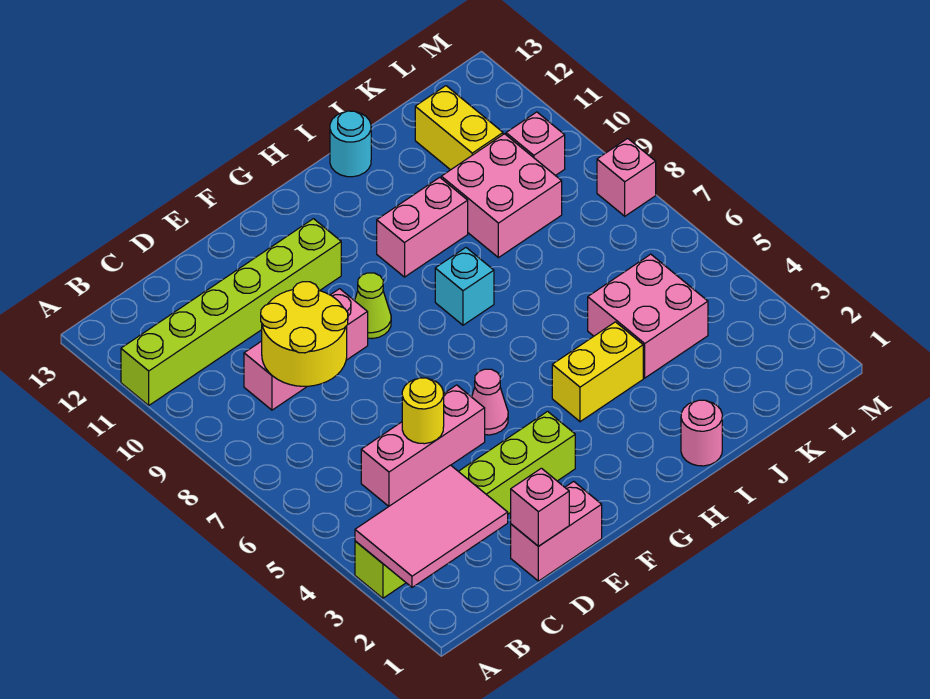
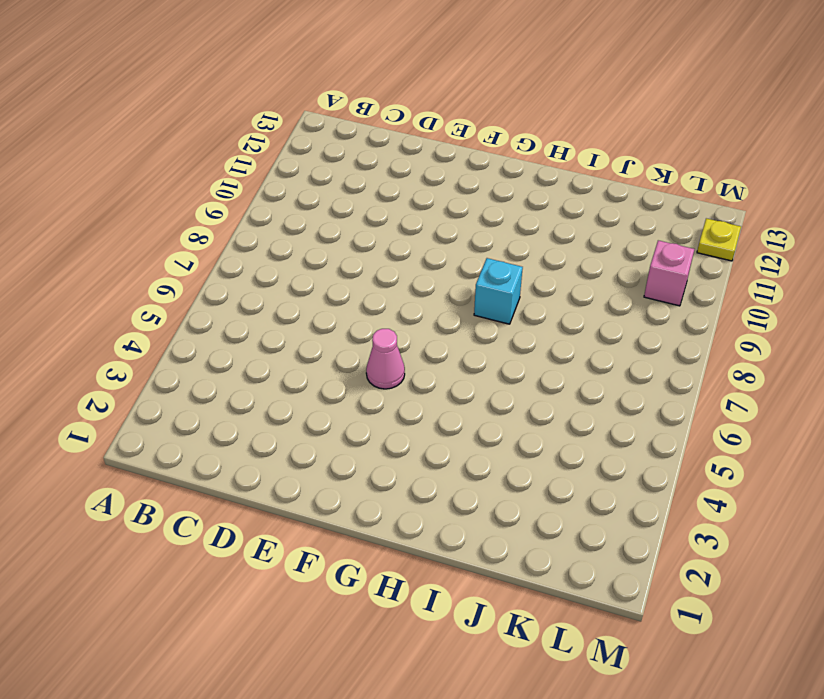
yellow plate M12 level 1 -> none
none -> lime brick A3:F3 level 1
none -> lime brick A11:F11 level 1
none -> pink brick C5:E5 level 1

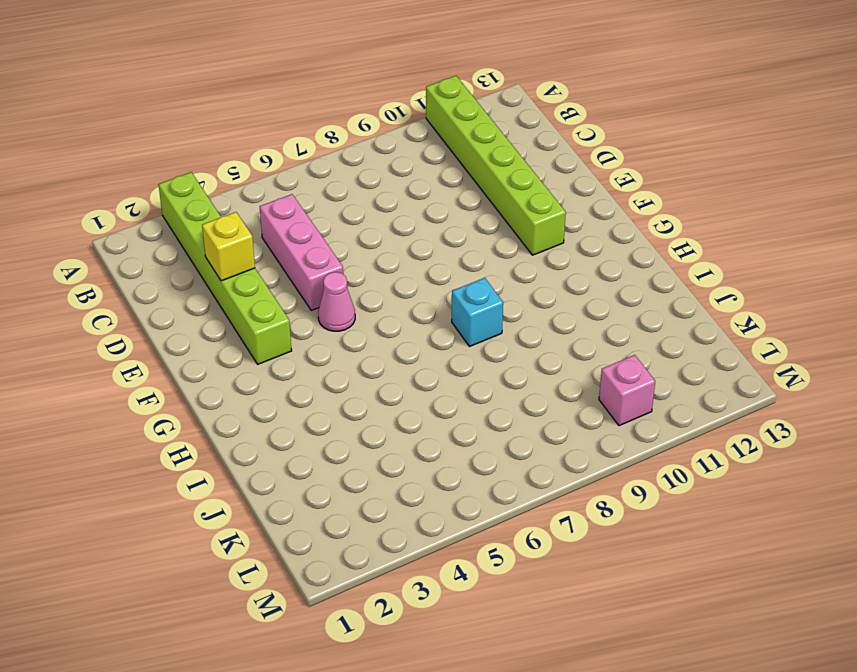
yellow brick D3 level 2 -> none
none -> pink brick C9:E9 level 1
none -> pink brick D1:E1 level 1
none -> lime cone F9 level 1

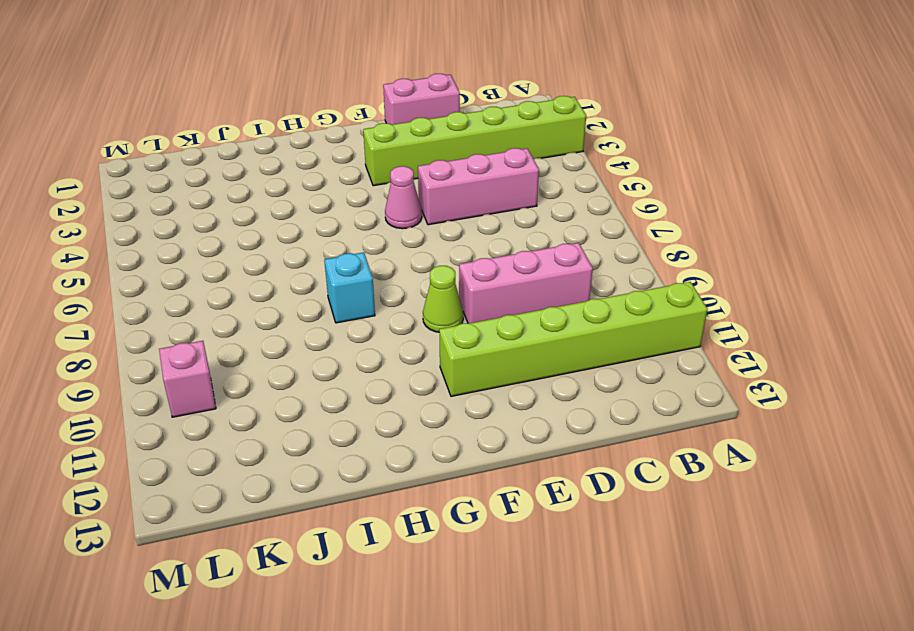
none -> yellow brick H4:I4 level 1
none -> pink brick H10:I10 level 1
none -> pink round brick I1 level 1

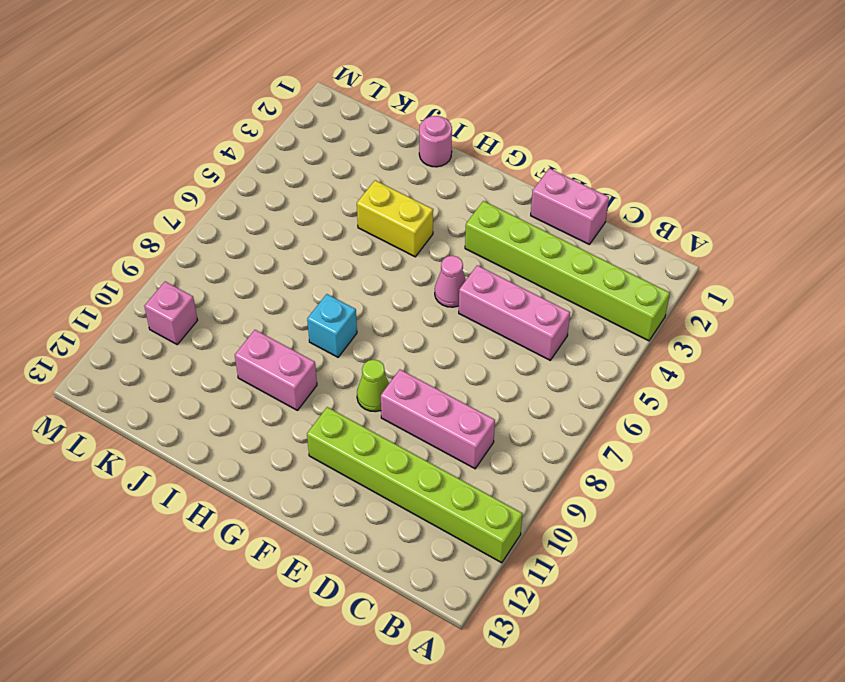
none -> cyan round brick I13 level 1
none -> pink brick J4:K5 level 1
none -> pink brick J9:K10 level 1

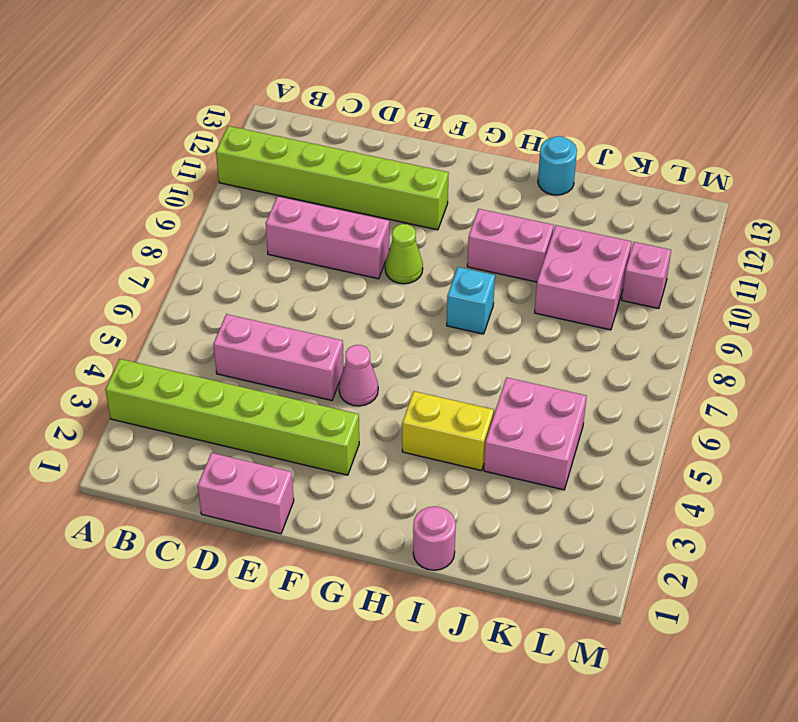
none -> yellow brick K11:K12 level 1
none -> pink brick M8 level 1
none -> pink tile A2:C3 level 2

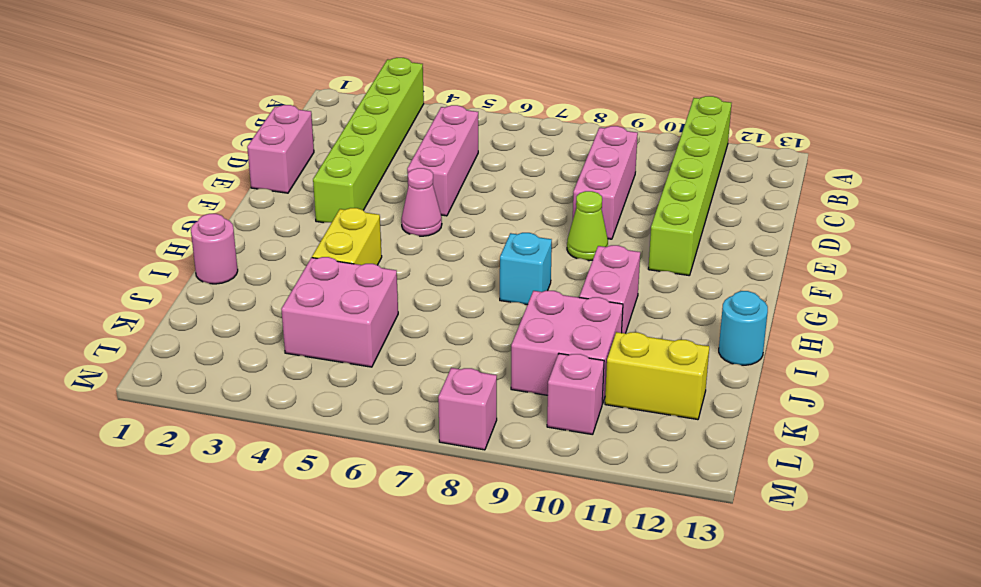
none -> pink tile A2:C3 level 2
none -> yellow round brick C8:D9 level 2
none -> pink brick D1 level 2

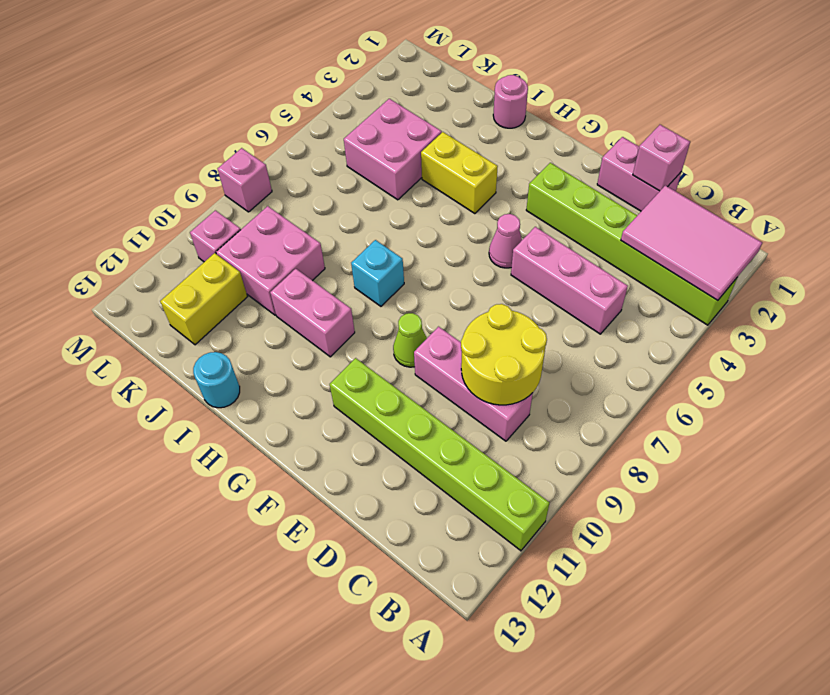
none -> yellow round brick D5 level 2

